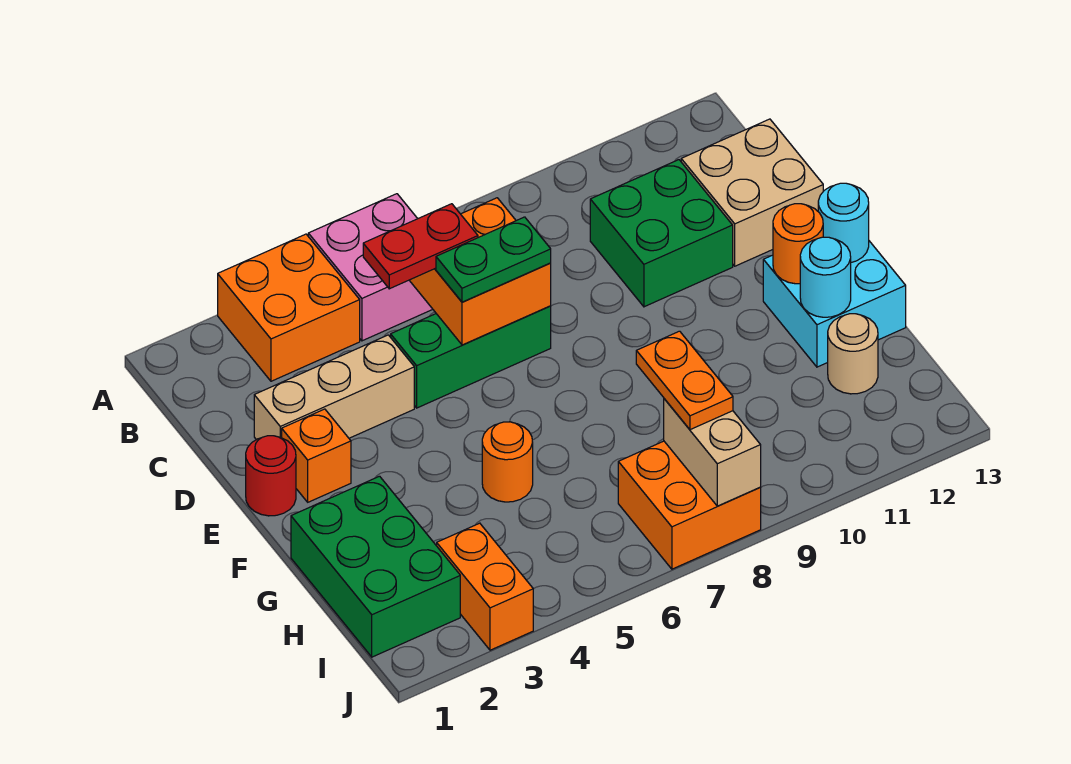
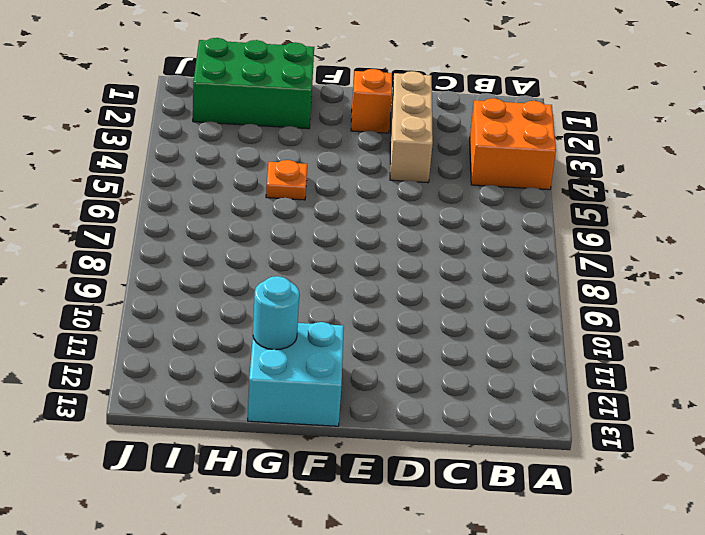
orange plate G5 level 1 -> orange round brick G5 level 1
none -> pink brick A5:B6 level 1
none -> green brick C10:D11 level 1
none -> tan brick C12:D13 level 1

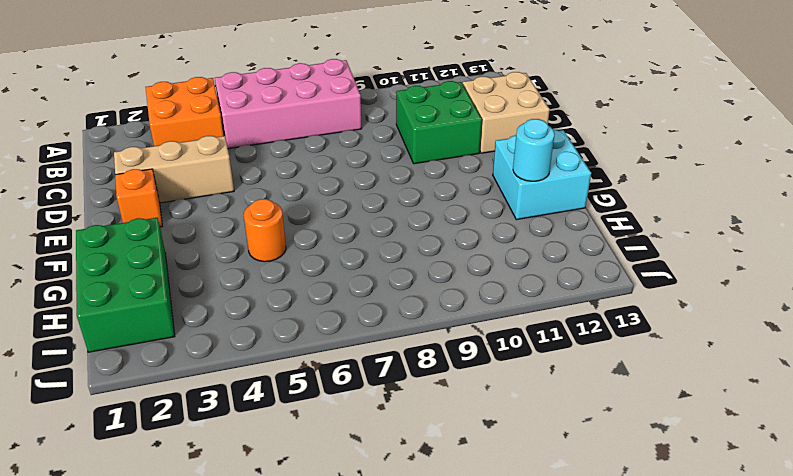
pink brick A5:B8 level 1 -> pink brick A5:B6 level 1
none -> green brick D5:D7 level 1
none -> red round brick E1 level 1
none -> tan round brick H12 level 1

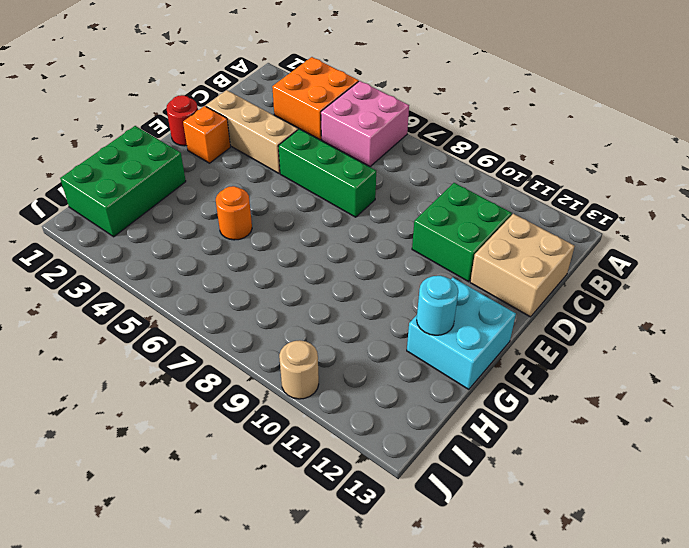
tan round brick J10 level 1 -> tan round brick H12 level 1
none -> orange brick I3:J3 level 1
none -> orange brick I7:J8 level 1
none -> orange brick C6:D7 level 2

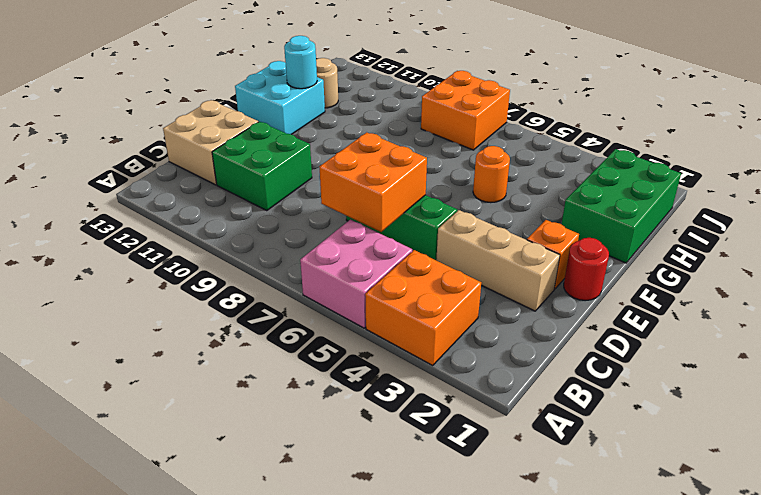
none -> orange brick I3:J3 level 1
none -> orange round brick F12 level 2
none -> cyan round brick F13 level 2

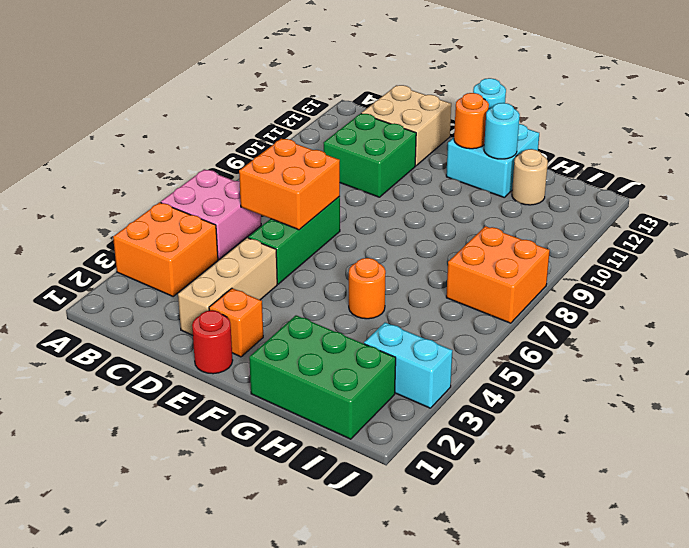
cyan brick I3:J3 level 1 -> orange brick I3:J3 level 1
none -> tan brick I8:J8 level 2
none -> red plate C5:C6 level 3
none -> green plate D6:D7 level 3

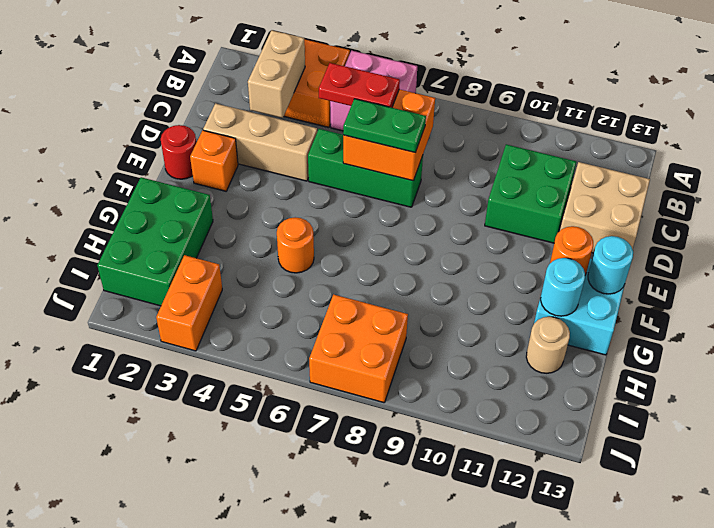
tan brick B3:C3 level 2 -> tan brick I8:J8 level 2
none -> orange plate H8:I8 level 3

